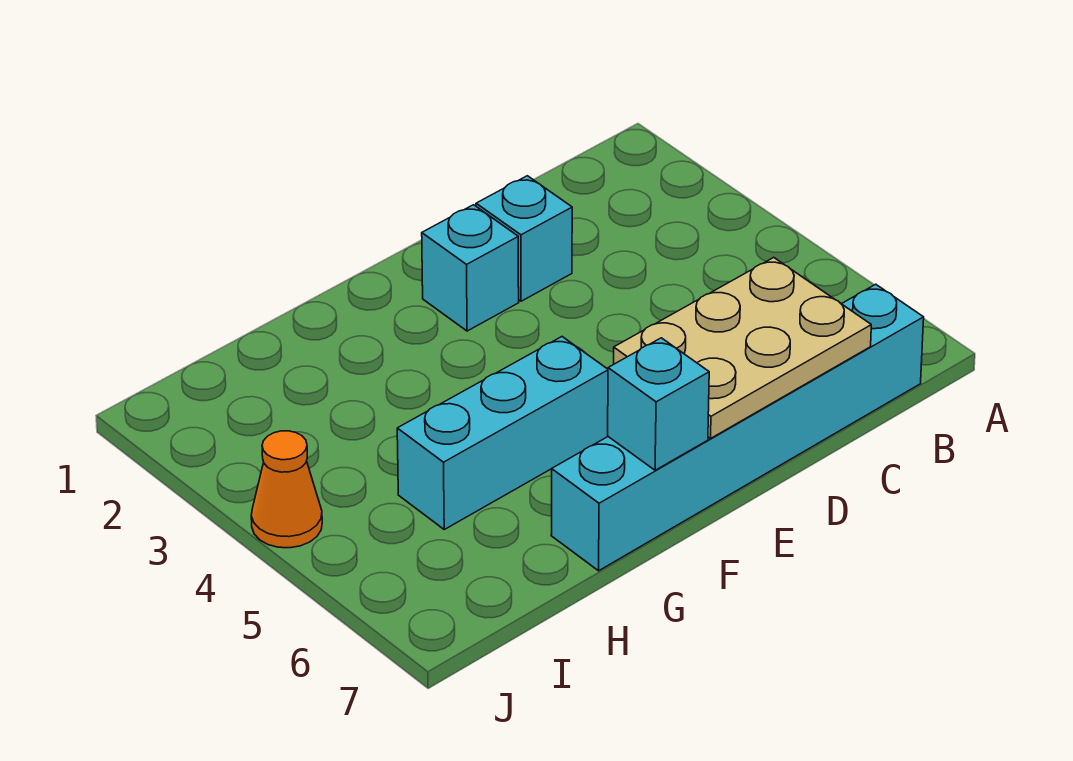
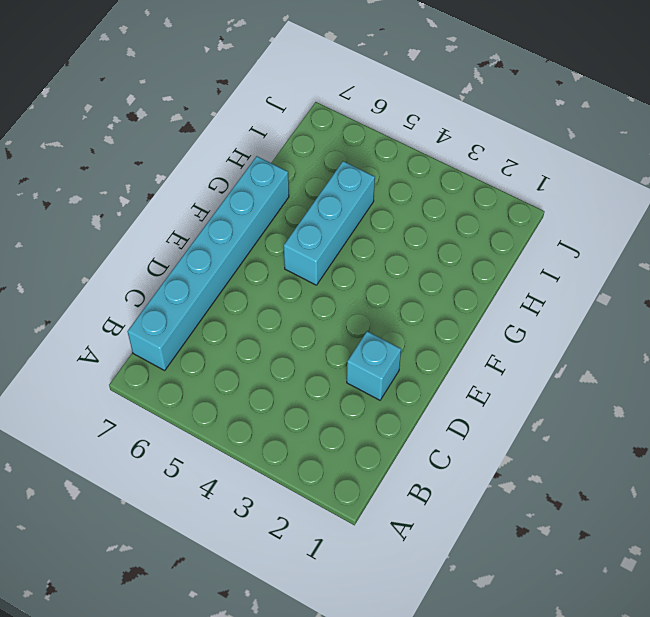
none -> cyan brick E2 level 1
none -> orange cone J4 level 1

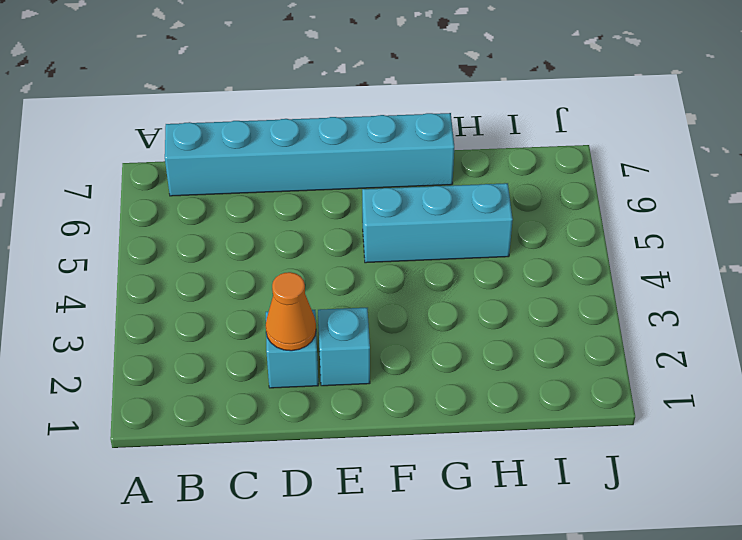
orange cone D2 level 2 -> orange cone J4 level 1
none -> tan plate C6:E7 level 2
none -> cyan brick F7 level 2

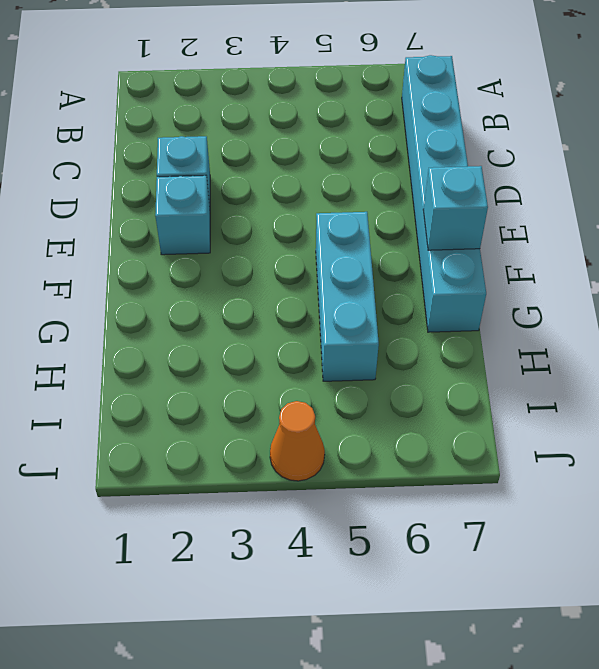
none -> tan plate C6:E7 level 2

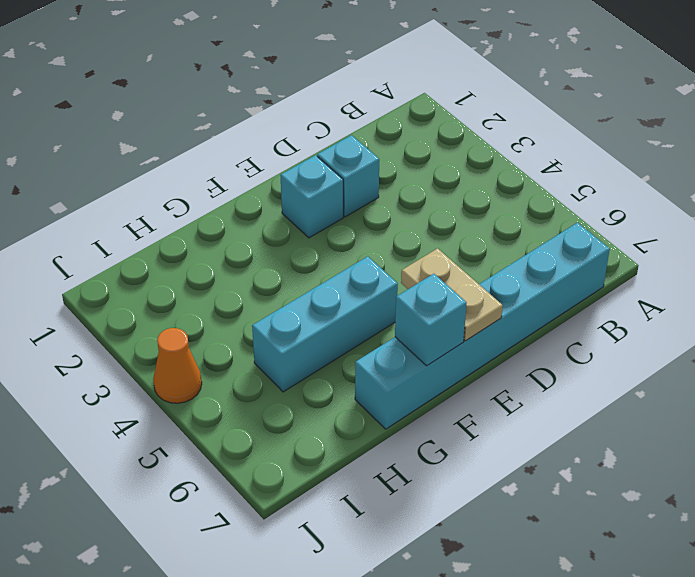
tan plate E6:E7 level 2 -> tan plate C6:E7 level 2

